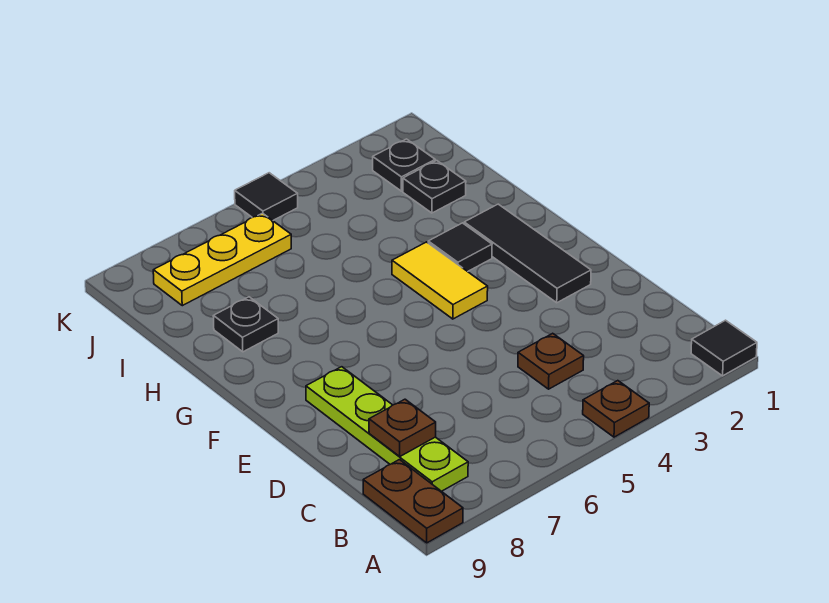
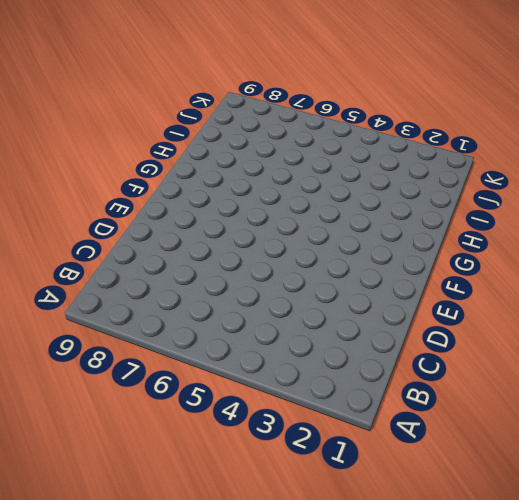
none -> black tile A1 level 1
none -> brown plate A4 level 1
none -> brown plate A9:B9 level 1

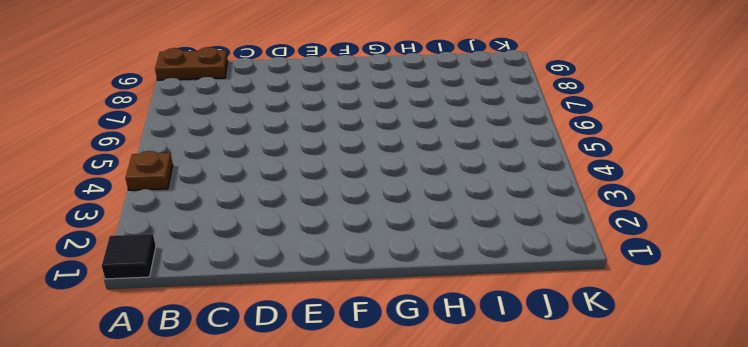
none -> lime plate B8:E8 level 1
none -> brown plate C4 level 1
none -> black tile E2:G2 level 1

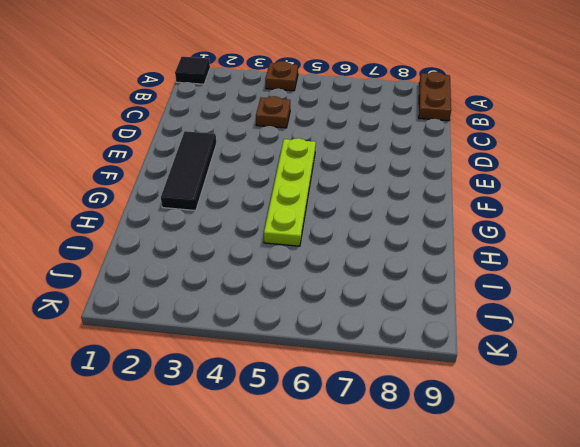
lime plate E5:H5 level 1 -> lime plate B8:E8 level 1
none -> yellow tile F4:G4 level 1
none -> black tile G3 level 1
none -> black plate H8 level 1

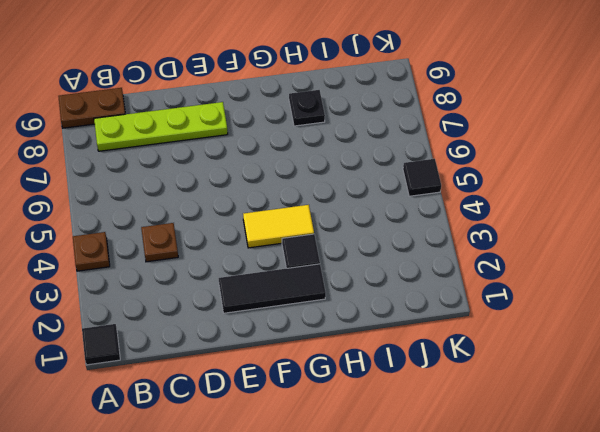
none -> black plate I2 level 1
none -> black plate J2 level 1
none -> yellow plate J6:J8 level 1

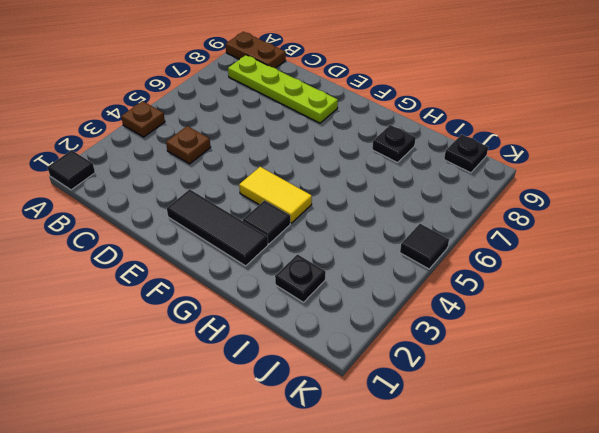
black plate J9 level 1 -> black plate J2 level 1
none -> yellow plate J6:J8 level 1
none -> brown plate C8 level 2

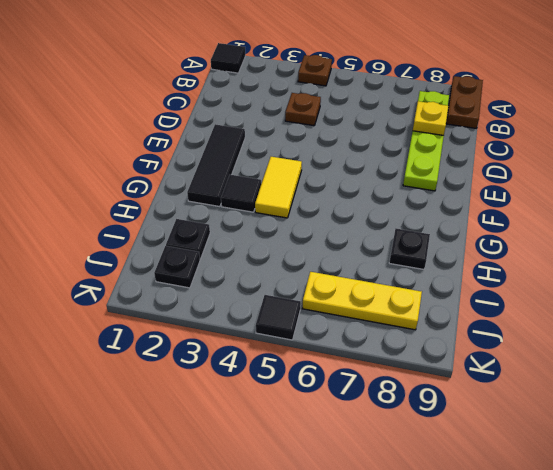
yellow plate C8 level 2 -> brown plate C8 level 2

